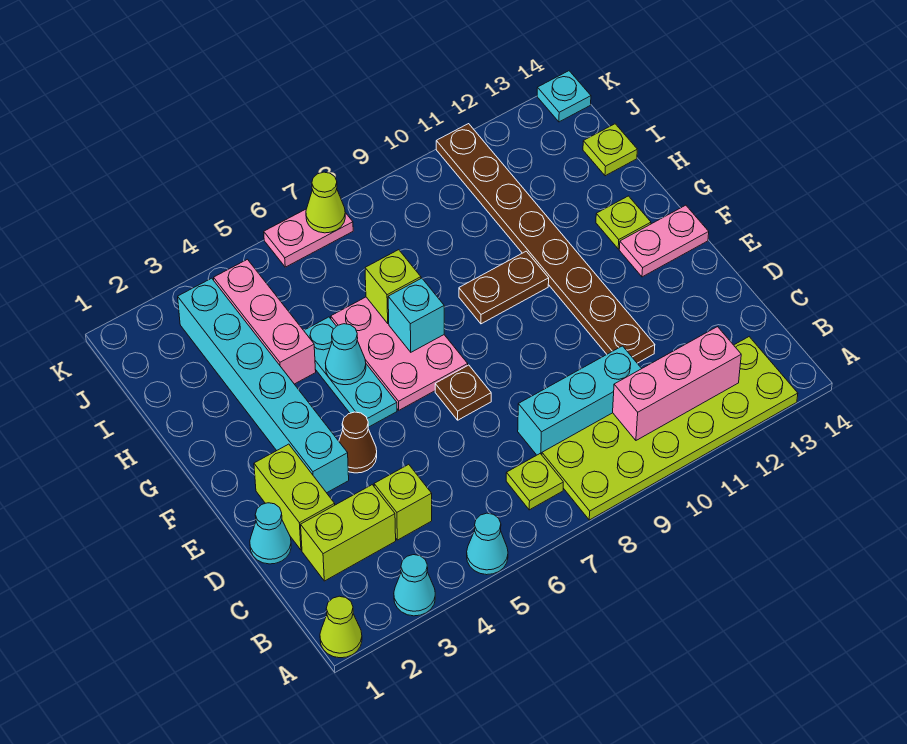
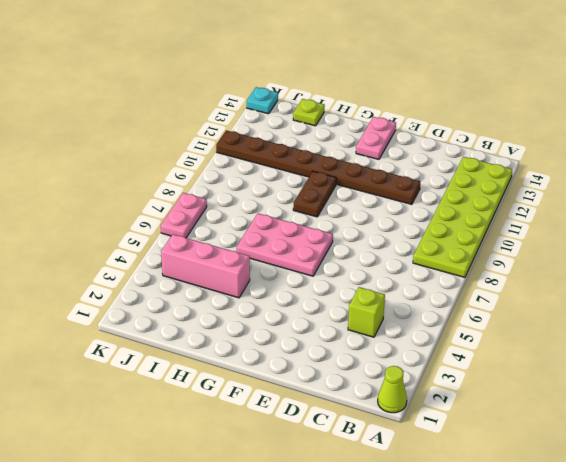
none -> cyan cone A3 level 1
none -> cyan cone A5 level 1
none -> lime plate B7 level 1

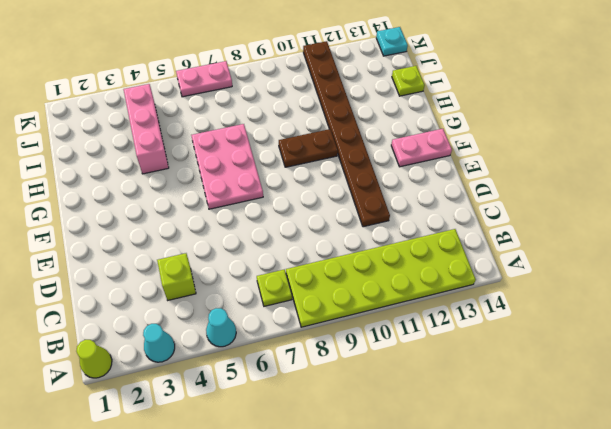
none -> lime brick C2:C3 level 1
none -> cyan brick C8:C10 level 1
none -> cyan cone D1 level 1

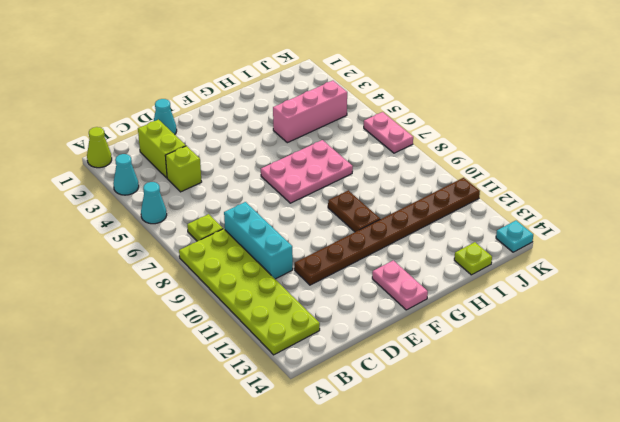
none -> lime brick D2:E2 level 1
none -> cyan brick E3:J3 level 1
none -> brown cone E4 level 1

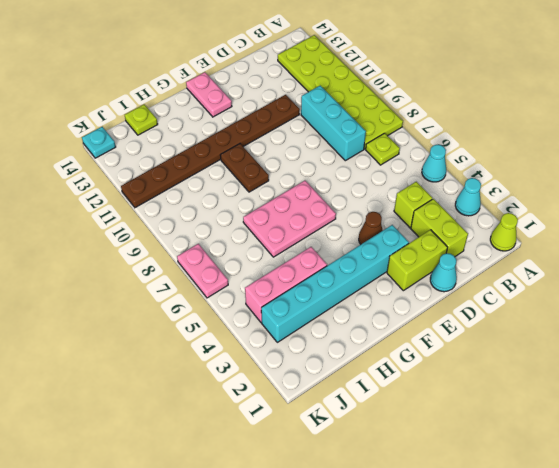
none -> brown plate E7 level 1
none -> cyan plate F5:H5 level 1
none -> lime plate G13 level 1

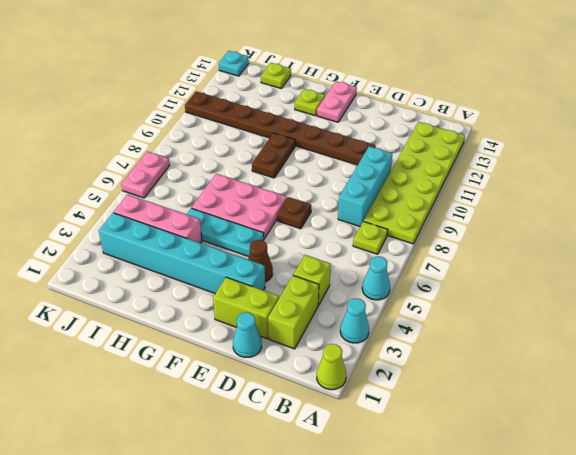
none -> pink brick B10:B12 level 2
none -> cyan cone G5 level 2
none -> cyan brick G7 level 2

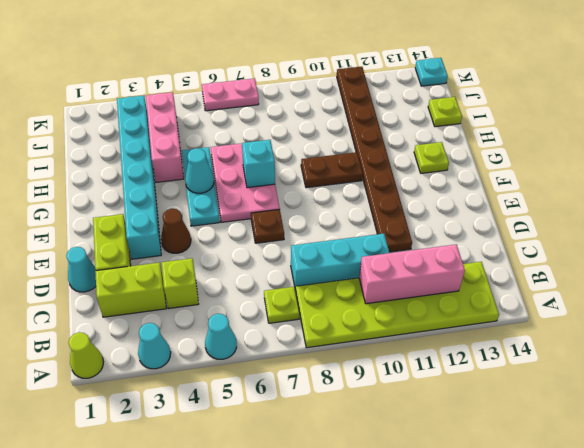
none -> pink plate F13:F14 level 1
none -> lime brick H7 level 2
none -> lime cone K7 level 2

